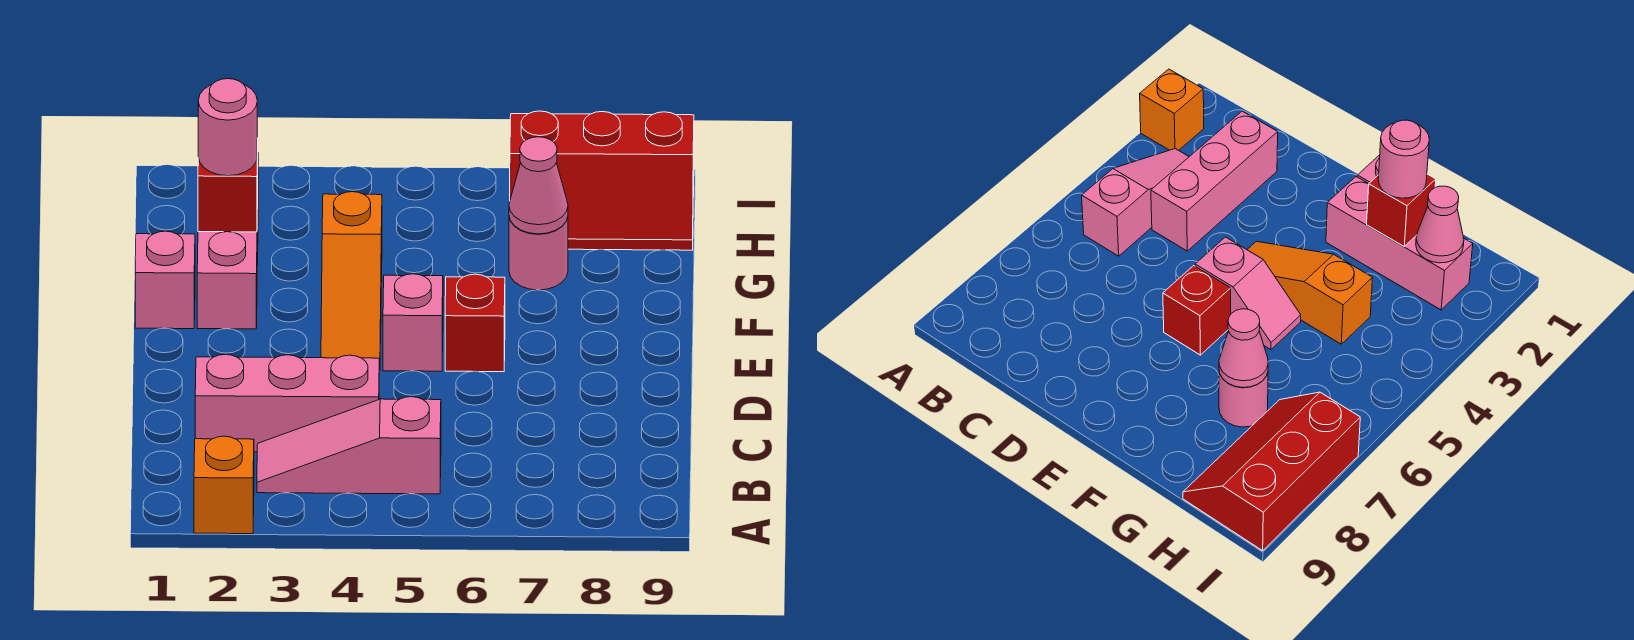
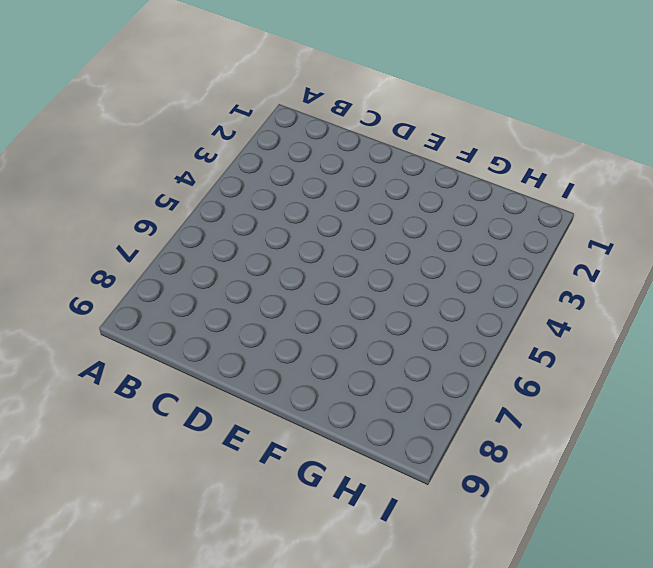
none -> orange brick A2 level 1
none -> pink slope B3:B5 level 1 top 5
none -> pink brick C2:C4 level 1

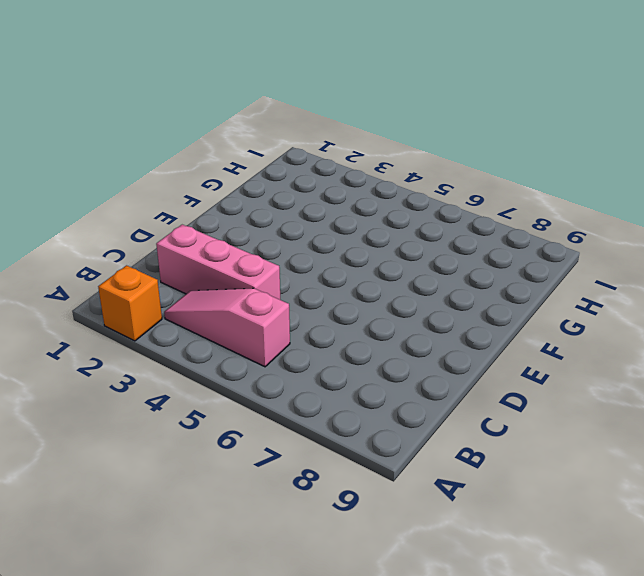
none -> orange slope E4:G4 level 1 top G
none -> pink slope E5:F5 level 1 top E
none -> red brick E6 level 1

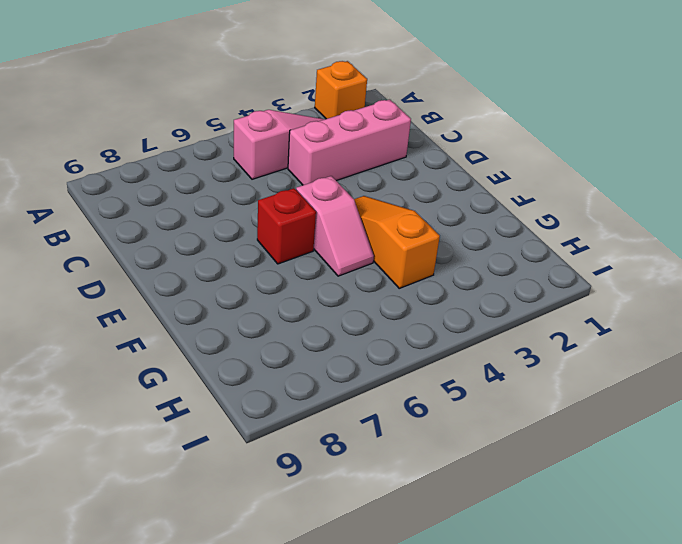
none -> pink brick F1 level 1
none -> pink brick F2:H2 level 1
none -> pink round brick G7 level 1

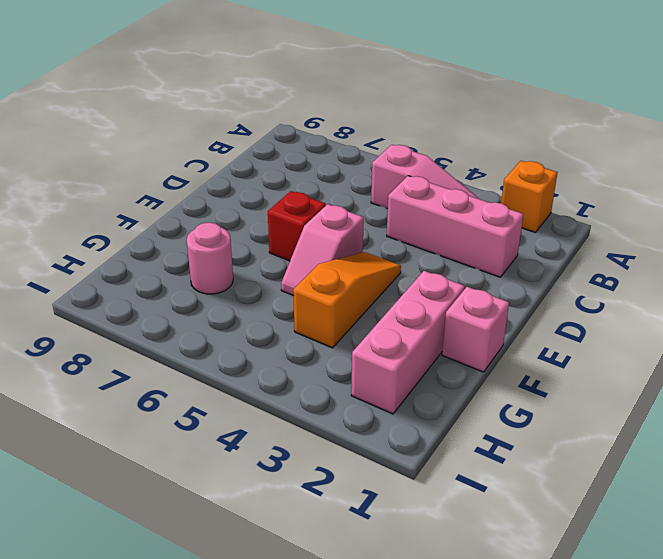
none -> red slope H7:I9 level 1 top I
none -> red brick G2 level 2
none -> pink cone G7 level 2

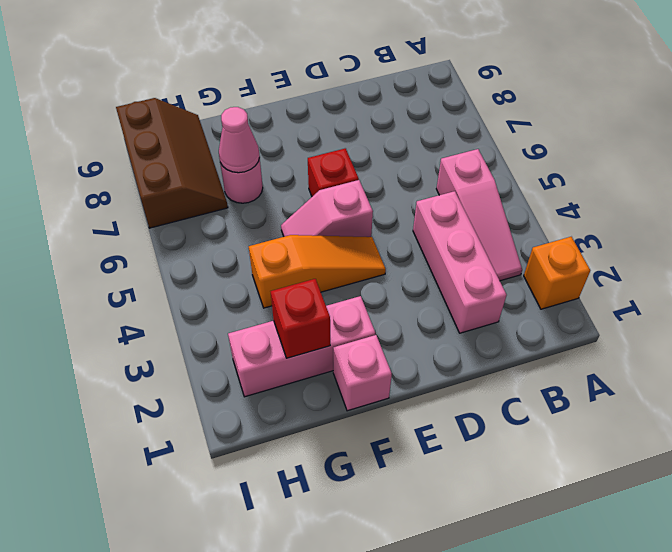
brown slope H7:I9 level 1 top I -> red slope H7:I9 level 1 top I
none -> pink cone H2 level 2
none -> pink round brick G2 level 3

